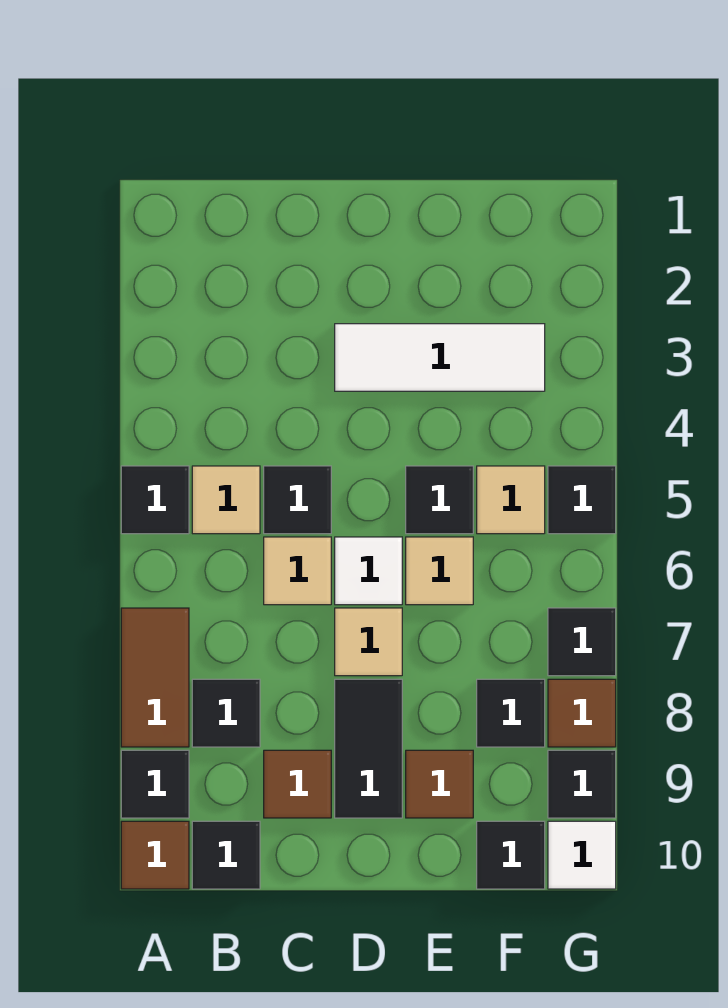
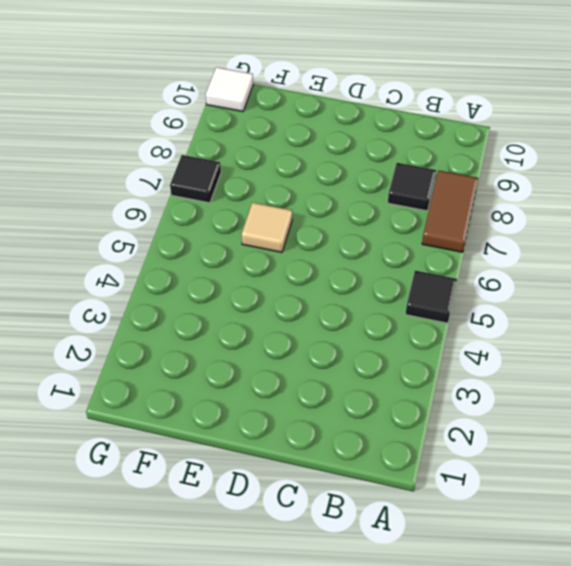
none -> black tile A9 level 1
none -> brown tile A10 level 1
none -> tan tile B5 level 1

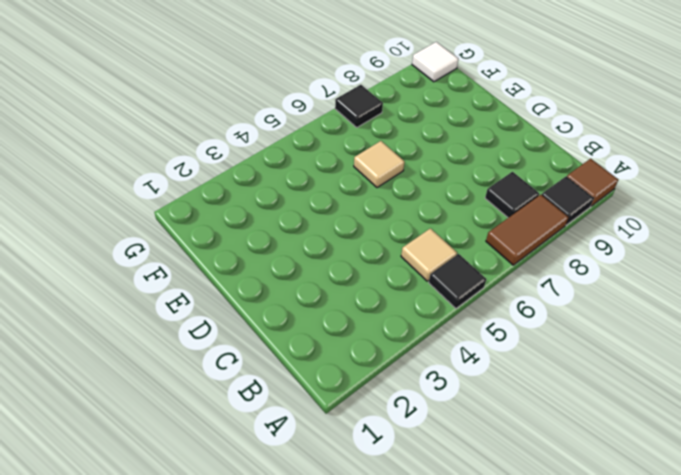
none -> black tile B10 level 1
none -> black tile C5 level 1
none -> tan tile C6 level 1

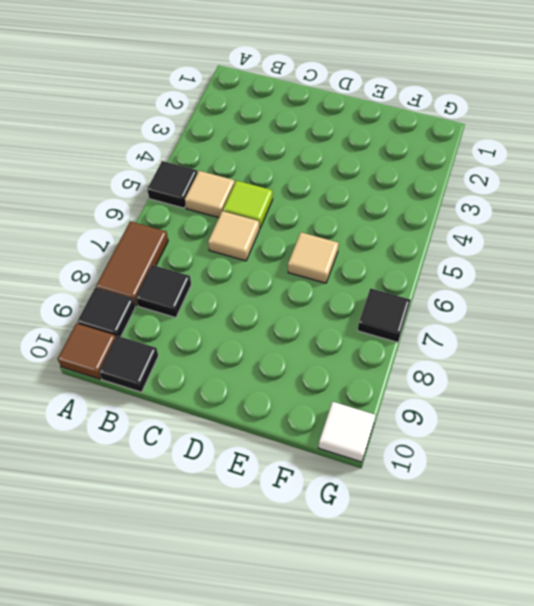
lime tile C5 level 1 -> black tile C5 level 1
none -> brown tile C9 level 1
none -> white tile D3:F3 level 1
none -> white tile D6 level 1

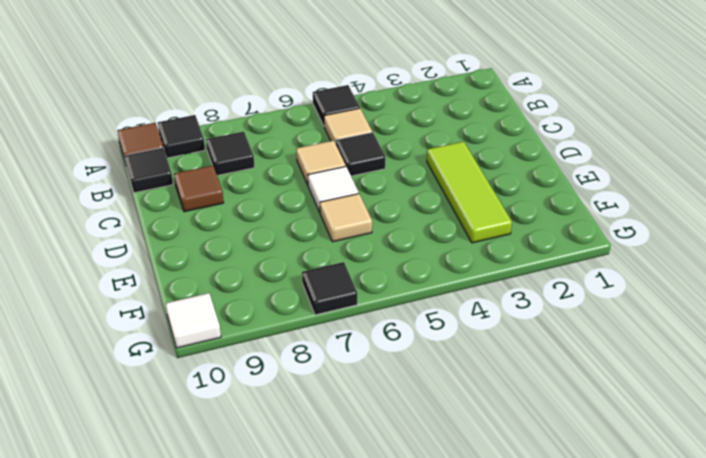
lime tile D3:F3 level 1 -> white tile D3:F3 level 1
none -> brown tile A7:A8 level 1
none -> tan tile D7 level 1
none -> black tile D8:D9 level 1

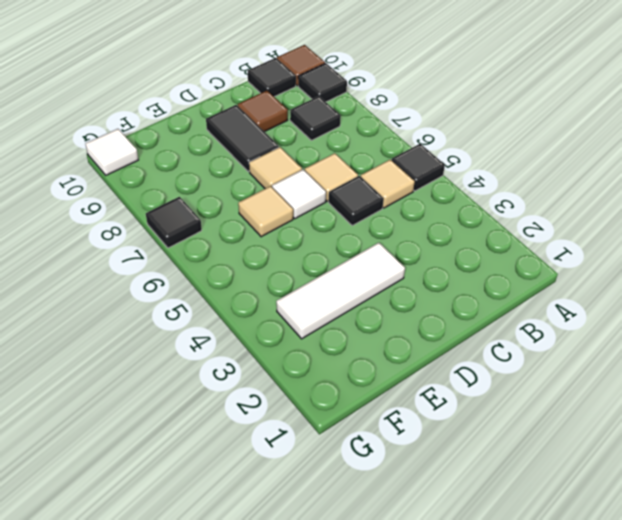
none -> brown tile A7:A8 level 1
none -> black tile E5 level 1
none -> brown tile E9 level 1

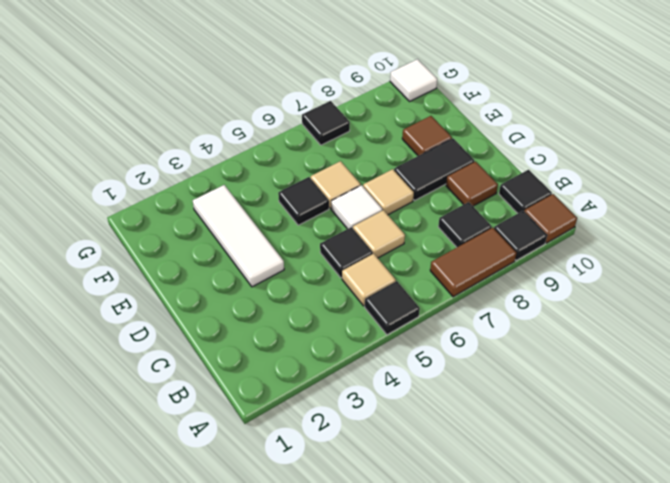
none -> tan tile F5 level 1
none -> black tile F8 level 1
none -> black tile F10 level 1

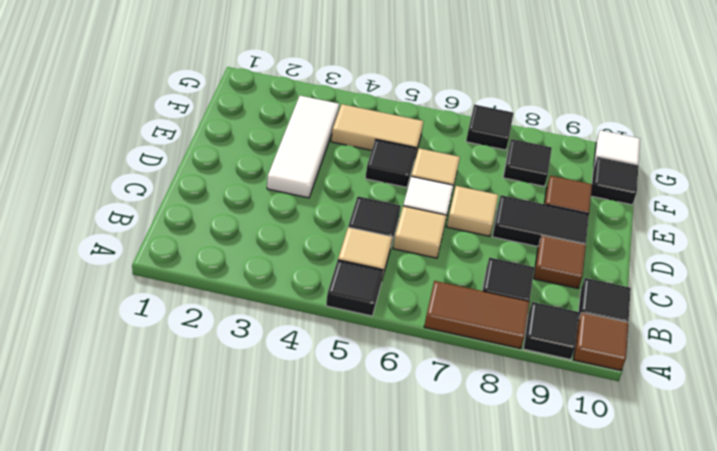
tan tile F4:F5 level 1 -> tan tile F5 level 1
none -> black tile G5 level 1
none -> brown tile G8 level 1
none -> black tile G9 level 1

